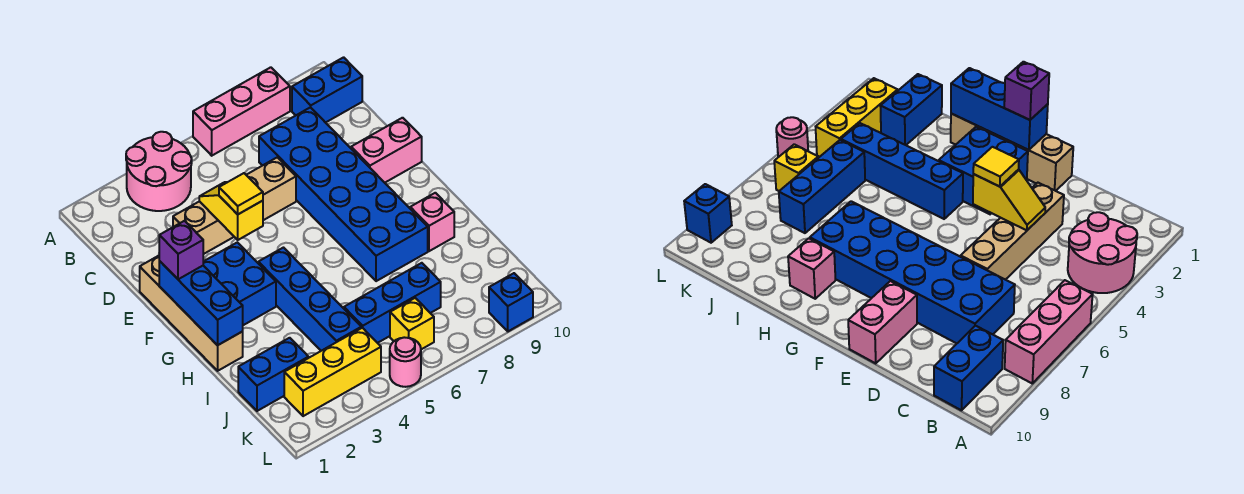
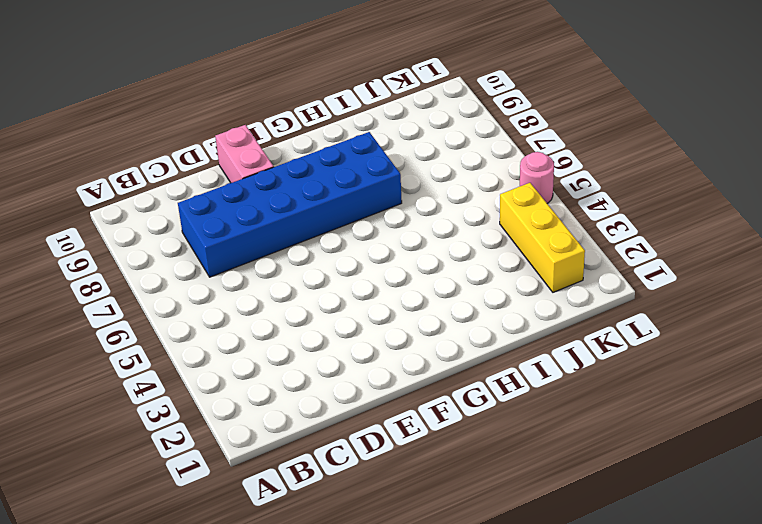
none -> pink round brick A3:B4 level 1
none -> pink brick A6:A8 level 1
none -> blue brick B9:B10 level 1

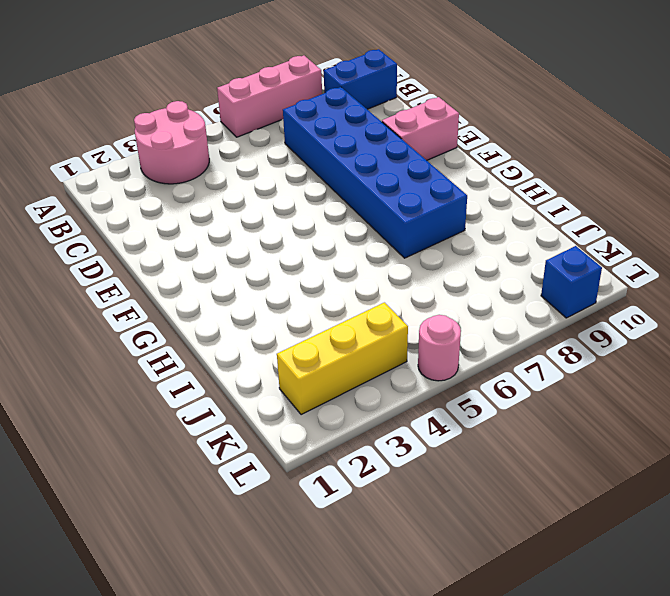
none -> tan brick D3:D6 level 1
none -> tan brick E1:H1 level 1
none -> blue brick F2:G3 level 1

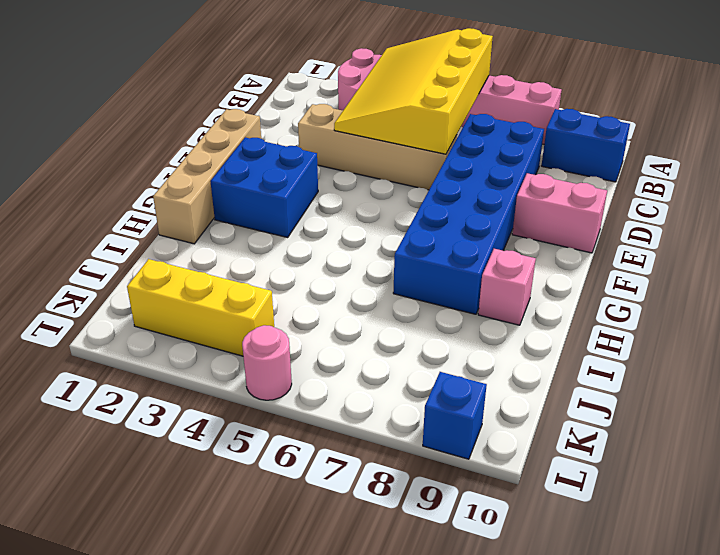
yellow slope A4:D6 level 2 top 6 -> yellow slope D4:E4 level 2 top E
none -> blue brick G4:J4 level 1
none -> blue brick J1:J2 level 1
none -> blue brick J5:J7 level 1

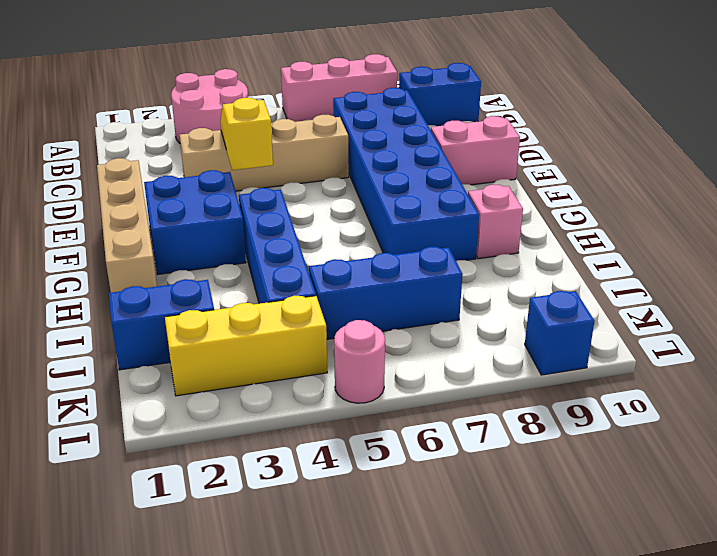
none -> yellow brick K6 level 1
none -> blue brick F1:H1 level 2
none -> yellow tile E4 level 3

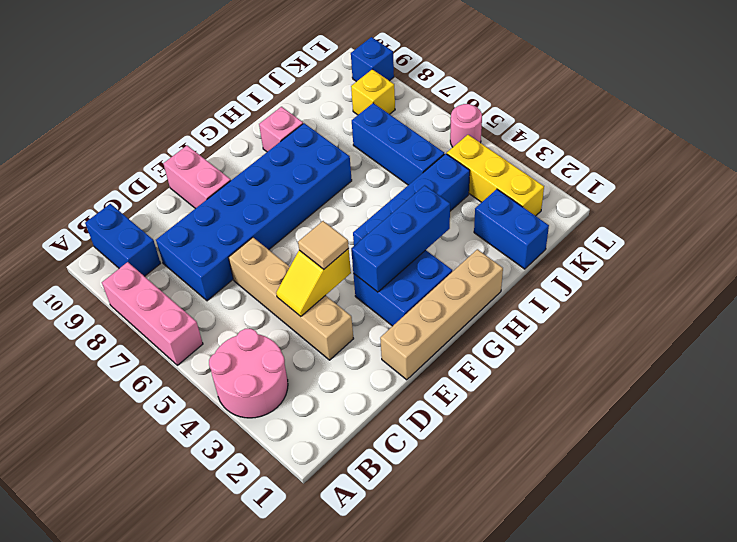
tan tile E4 level 3 -> yellow tile E4 level 3
blue brick F3:H3 level 2 -> blue brick F1:H1 level 2
yellow brick K8 level 1 -> yellow brick K6 level 1
none -> purple brick F1 level 3

